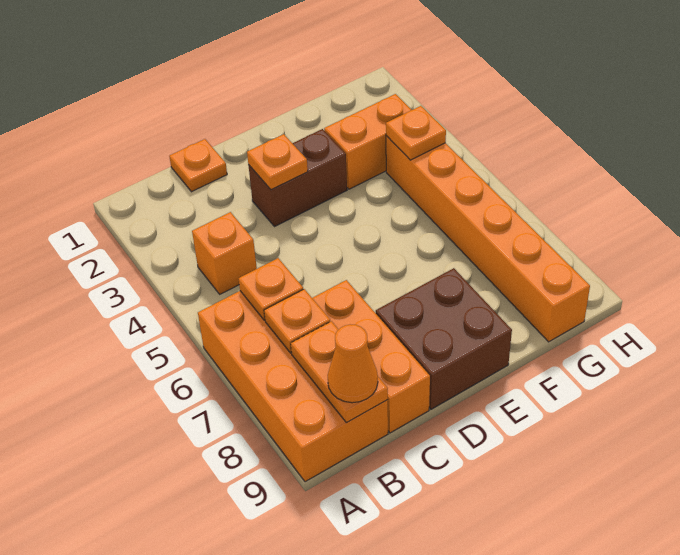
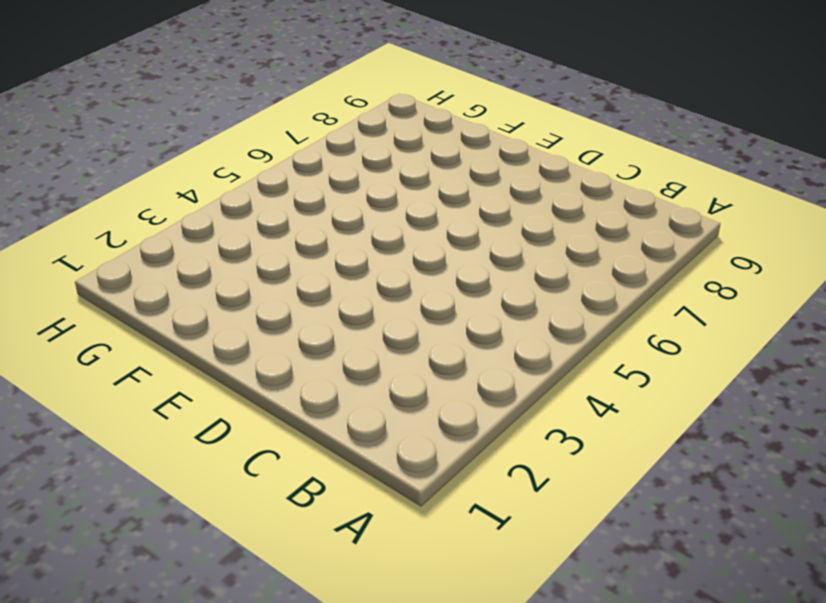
none -> orange brick A6:B9 level 1
none -> orange brick B4 level 1
none -> orange plate C1 level 1

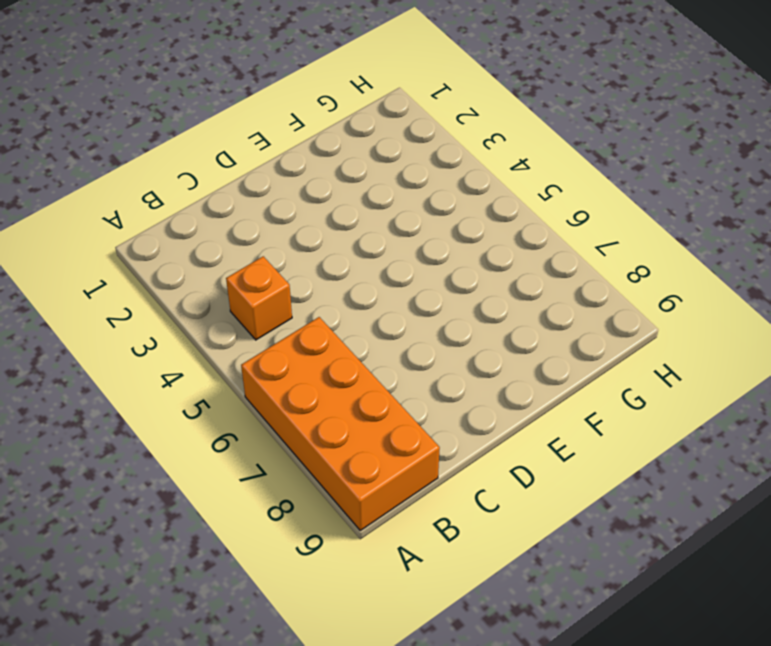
none -> orange plate C1 level 1
none -> orange brick C7:C9 level 1
none -> brown brick D3:E3 level 1

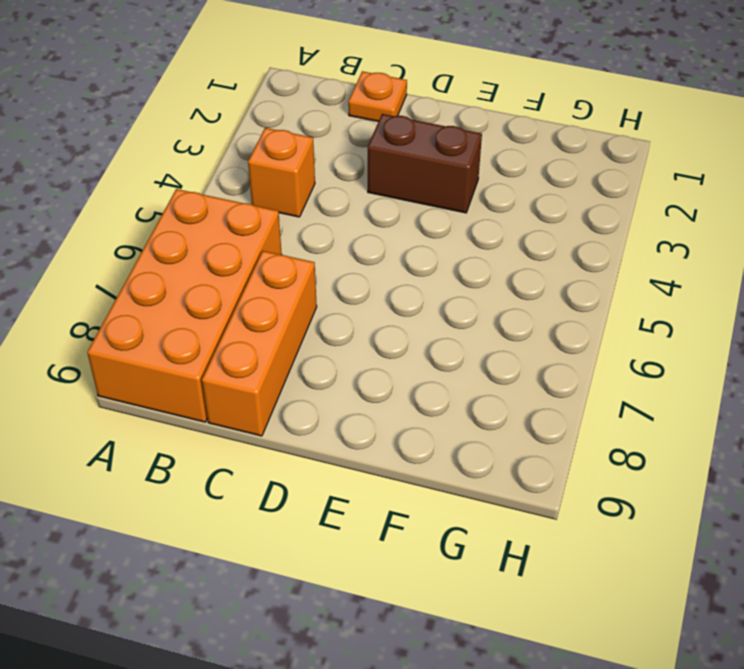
none -> brown brick D8:E9 level 1
none -> orange brick F3:G3 level 1
none -> orange brick G4:G9 level 1

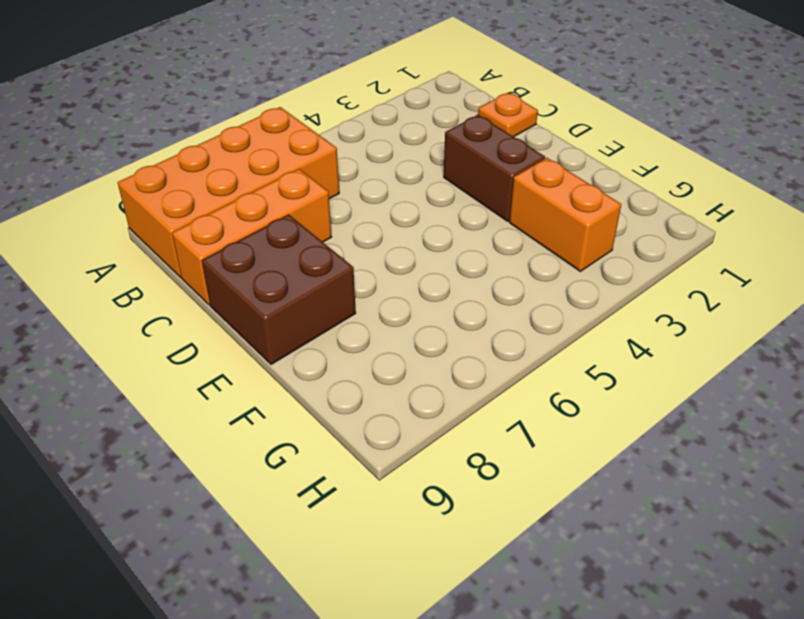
none -> orange brick B4 level 1
none -> orange brick G4:G9 level 1
none -> orange plate B6 level 2

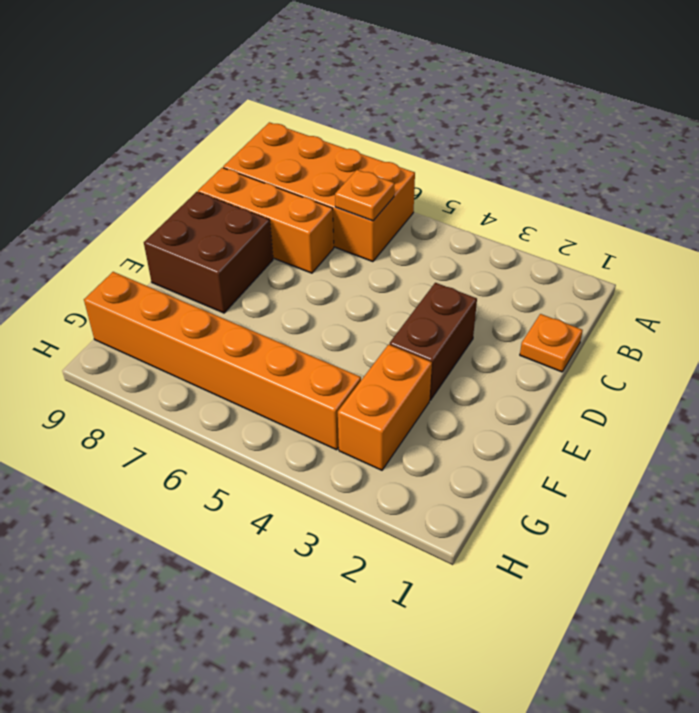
none -> orange brick B4 level 1
none -> orange plate B7 level 2
none -> orange plate B8:B9 level 2

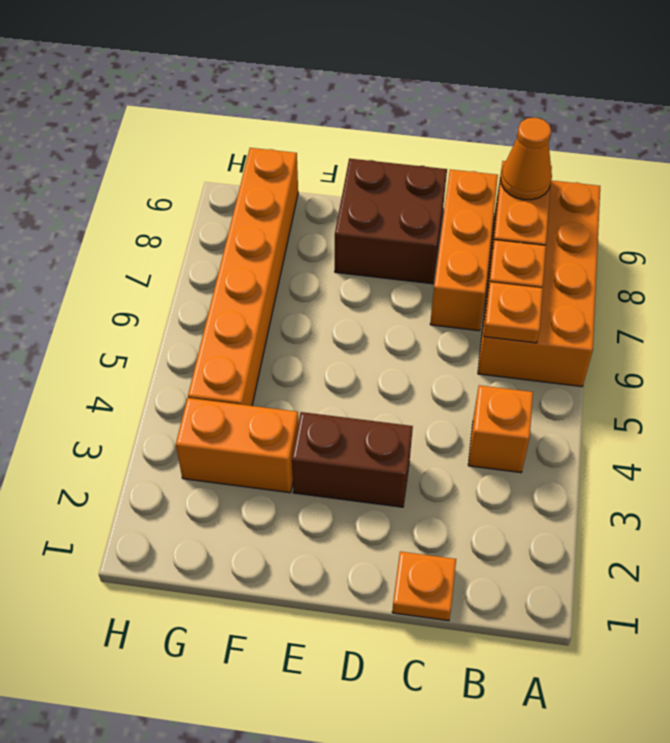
none -> orange plate D3 level 2
none -> orange plate G4 level 2

